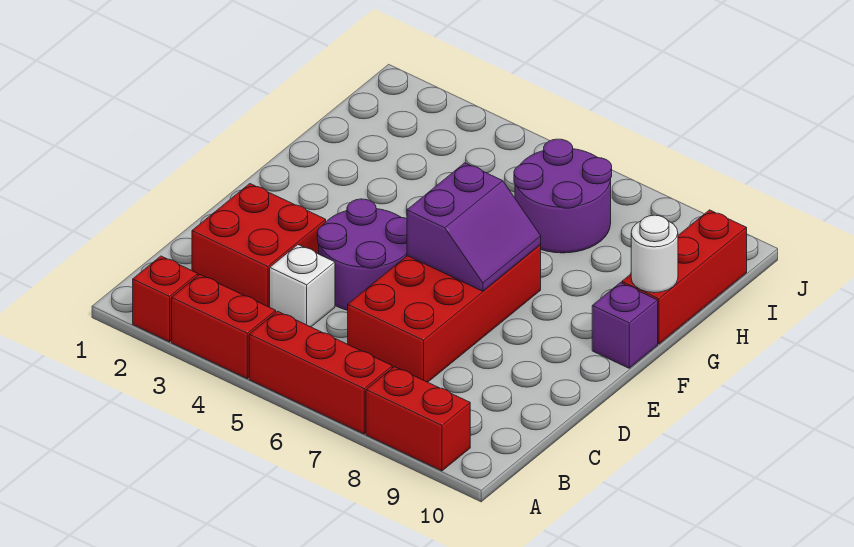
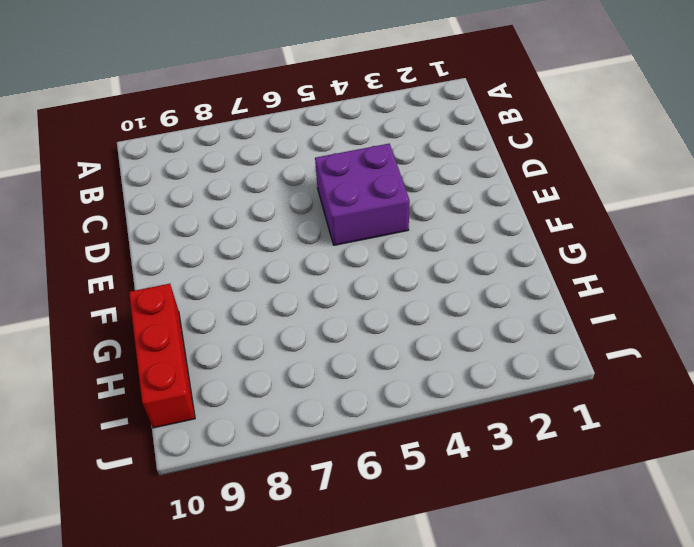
purple brick D4:E5 level 1 -> purple round brick D4:E5 level 1
none -> red brick A2 level 1
none -> red brick A3:A4 level 1
none -> red brick A5:A7 level 1

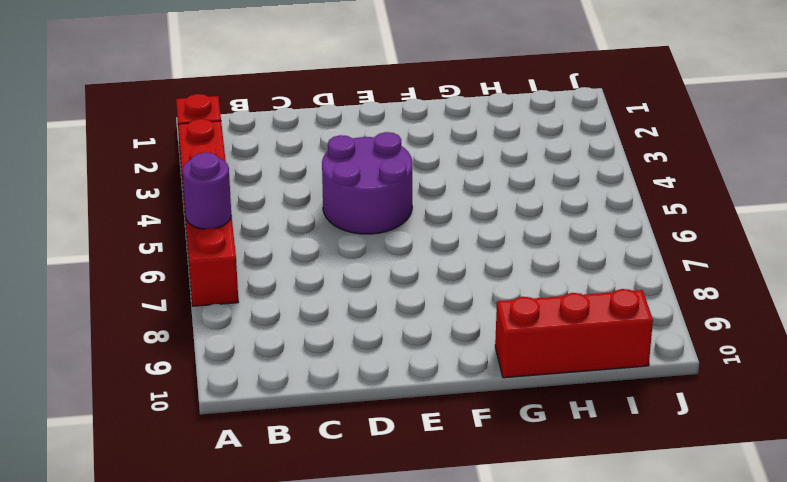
purple round brick A6 level 2 -> none
none -> red brick A8:A9 level 1
none -> red brick C2:D3 level 1
none -> white brick C4 level 1

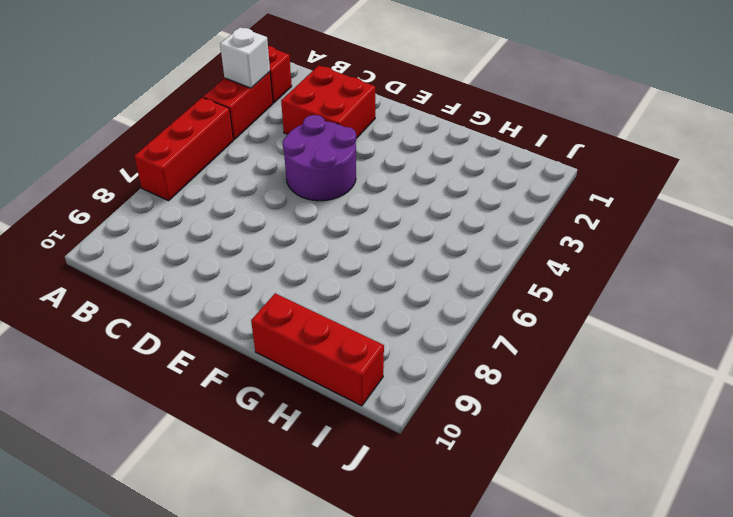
white brick A3 level 2 -> white brick C4 level 1
none -> red brick A8:A9 level 1
none -> red brick C6:F7 level 1
none -> purple brick F10 level 1

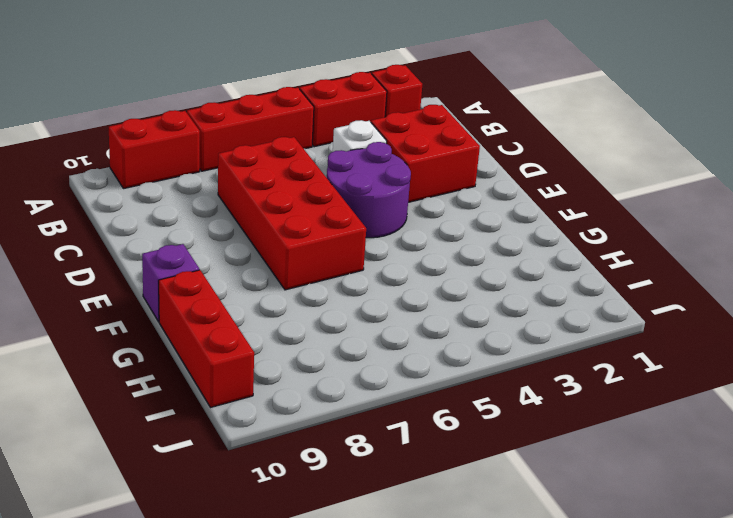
none -> purple round brick H6:I7 level 1
none -> purple slope E6:F7 level 2 top 6
none -> white round brick G10 level 2

